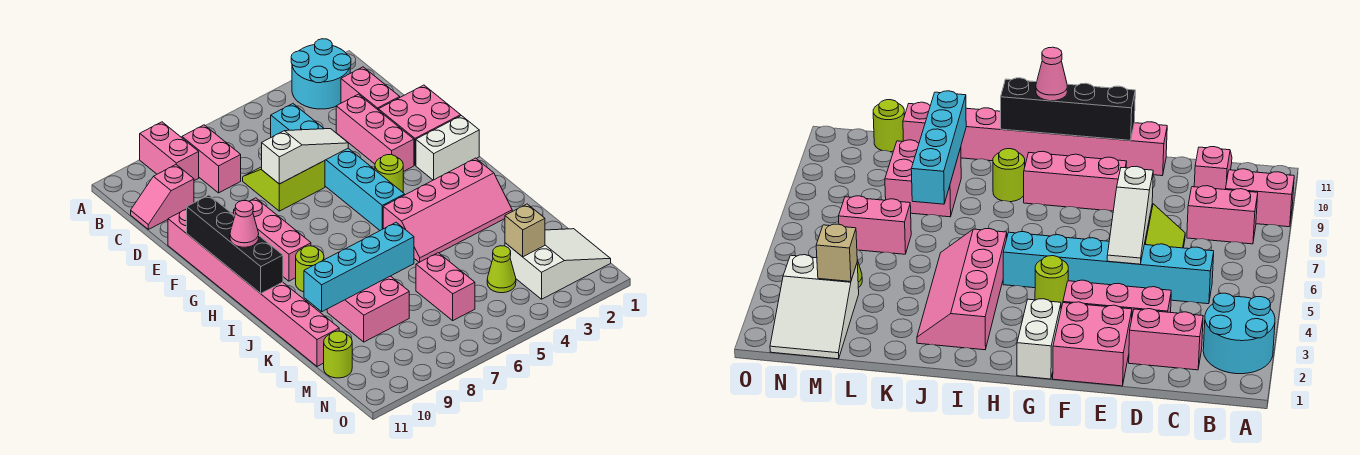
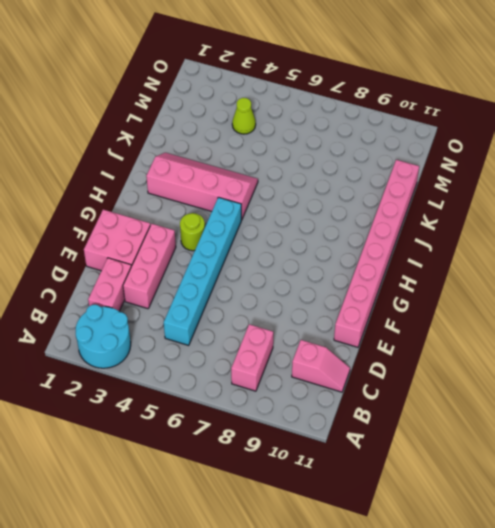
none -> pink brick A9:B9 level 1
none -> lime slope D6:E7 level 1 top E
none -> pink brick F9:H9 level 1

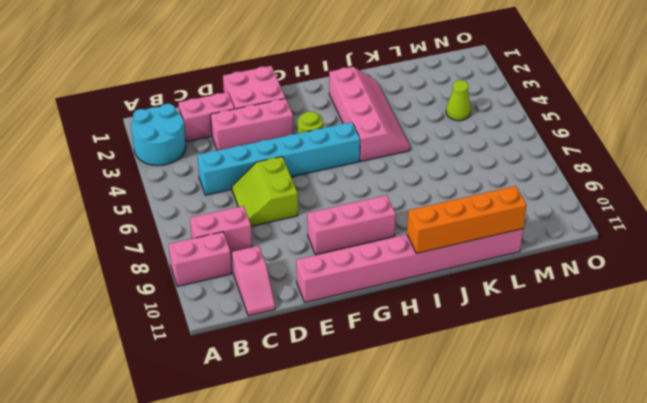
orange brick I11:L11 level 2 -> black brick F11:I11 level 2
none -> white brick G1:G2 level 1
none -> lime round brick I9 level 1
none -> pink brick K8:L9 level 1

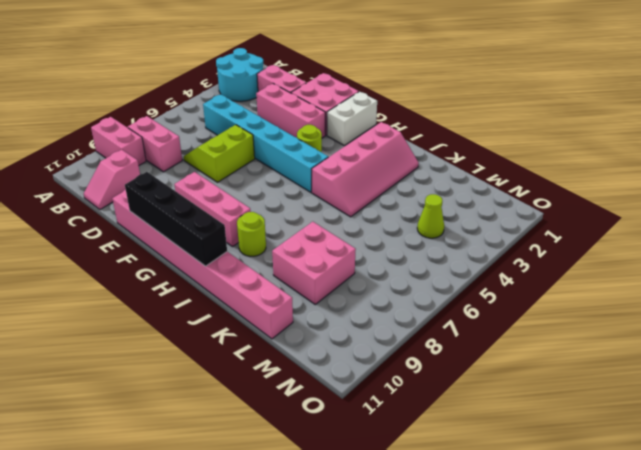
none -> pink brick L6:M6 level 1
none -> white slope M1:N3 level 1 top 3
none -> lime round brick M11 level 1

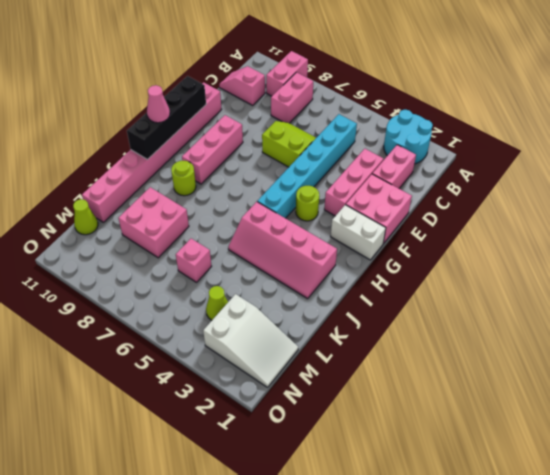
pink brick L6 level 1 -> pink brick L6:M6 level 1
lime cone M11 level 1 -> lime round brick M11 level 1
none -> white slope E5:E7 level 2 top 7
none -> cyan brick K7:K10 level 2
none -> tan brick M3 level 2

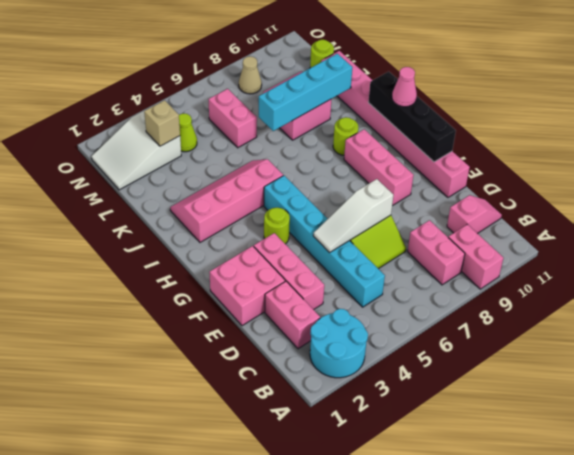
tan cone N8 level 1 -> none
none -> white brick G1:G2 level 1

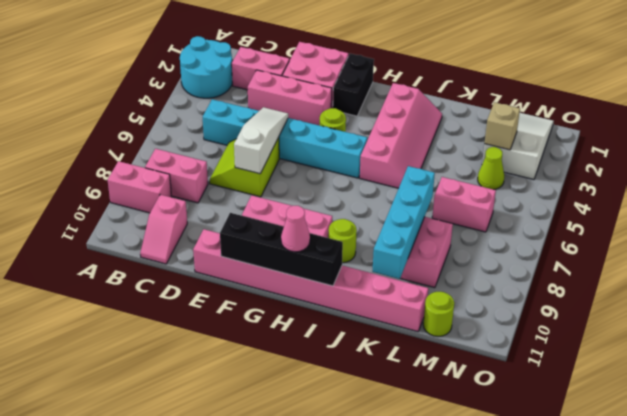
black brick G1:G2 level 1 -> white brick G1:G2 level 1

